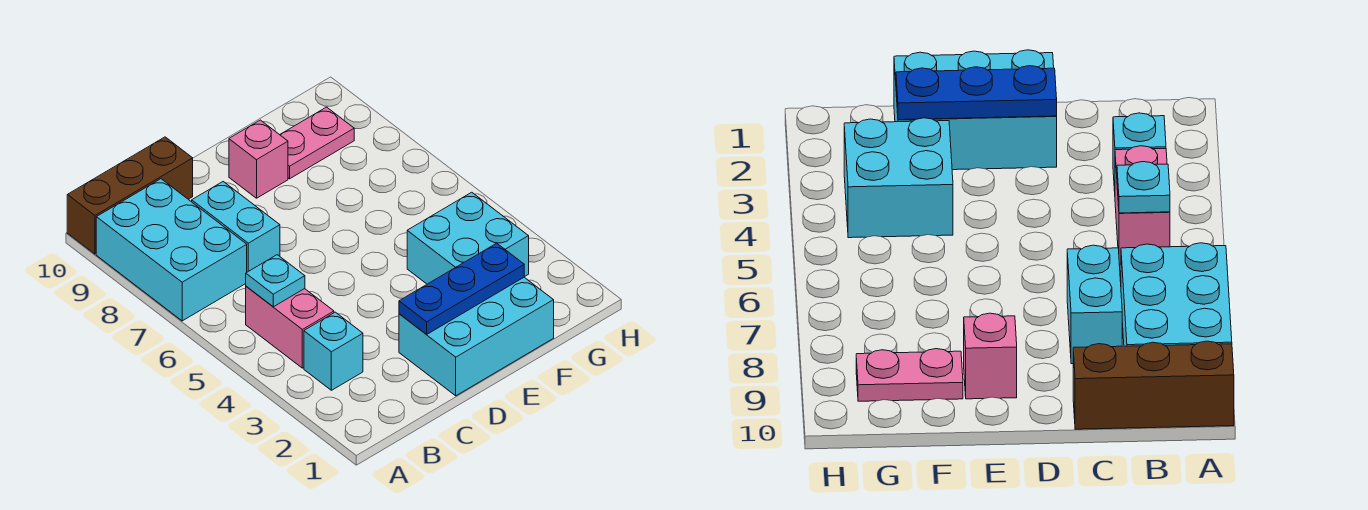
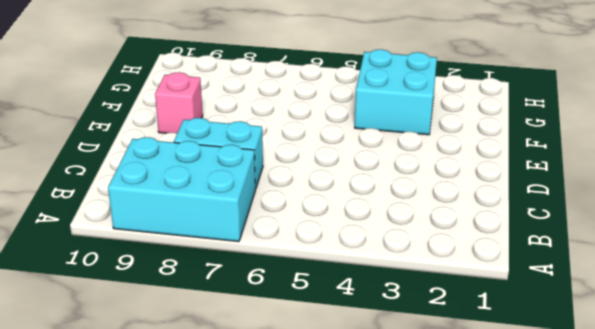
none -> brown brick A10:C10 level 1
none -> cyan brick B3 level 1

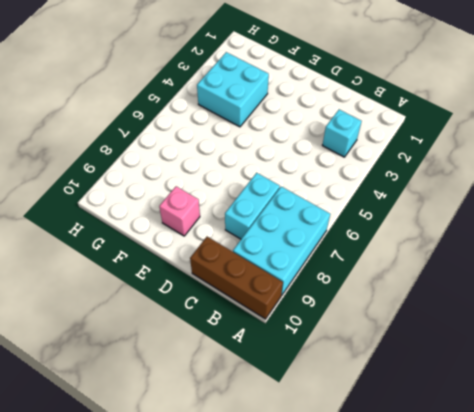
none -> pink brick B4:B5 level 1
none -> cyan brick D1:F2 level 1

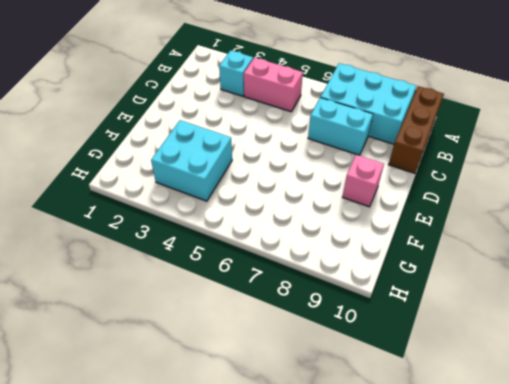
none -> cyan brick D1:F2 level 1
none -> pink plate F9:G9 level 1

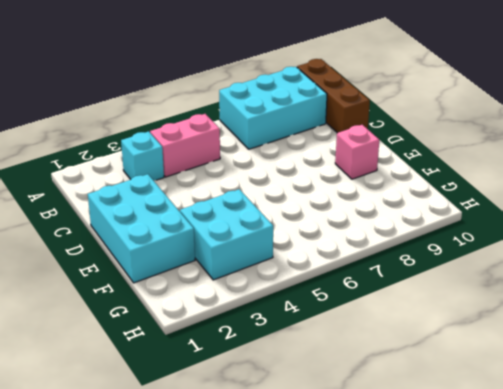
none -> cyan brick C7:C8 level 1
none -> pink plate F9:G9 level 1

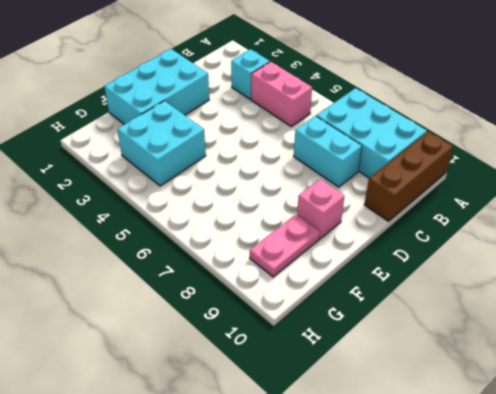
none -> cyan plate B5 level 2
none -> blue plate D2:F2 level 2

